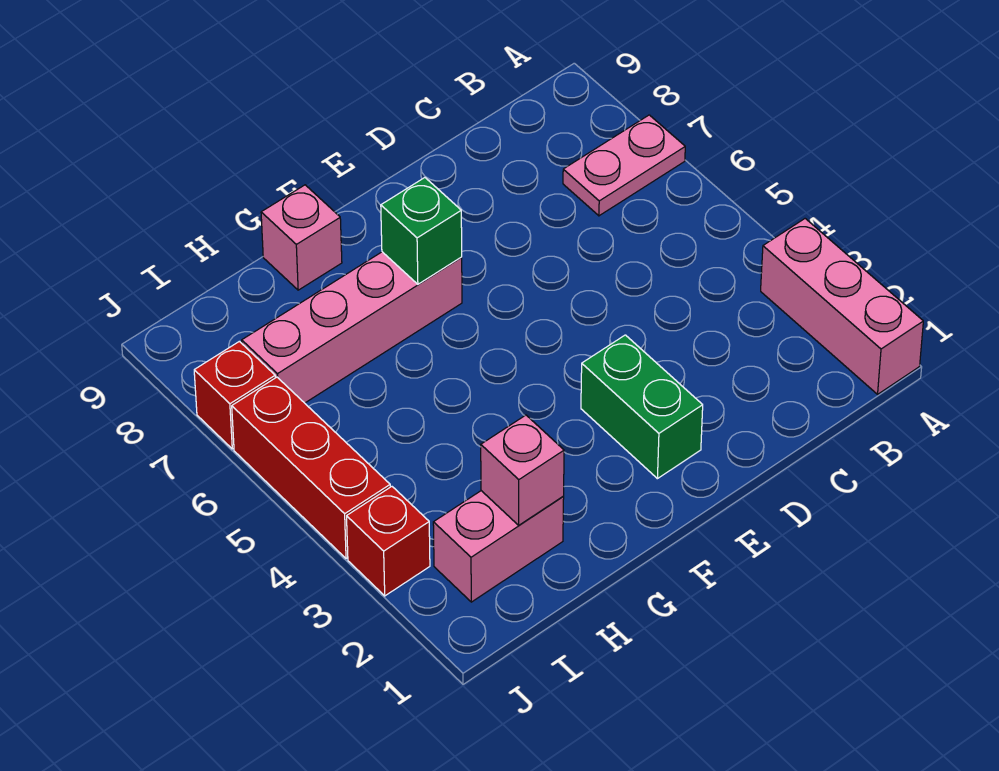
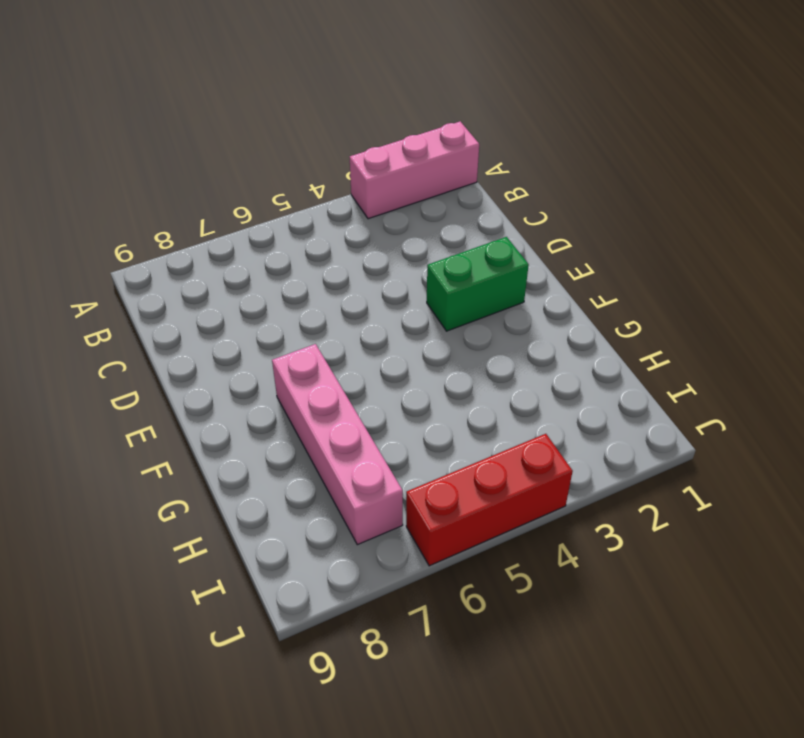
none -> pink plate A7:B7 level 1
none -> pink brick G9 level 1

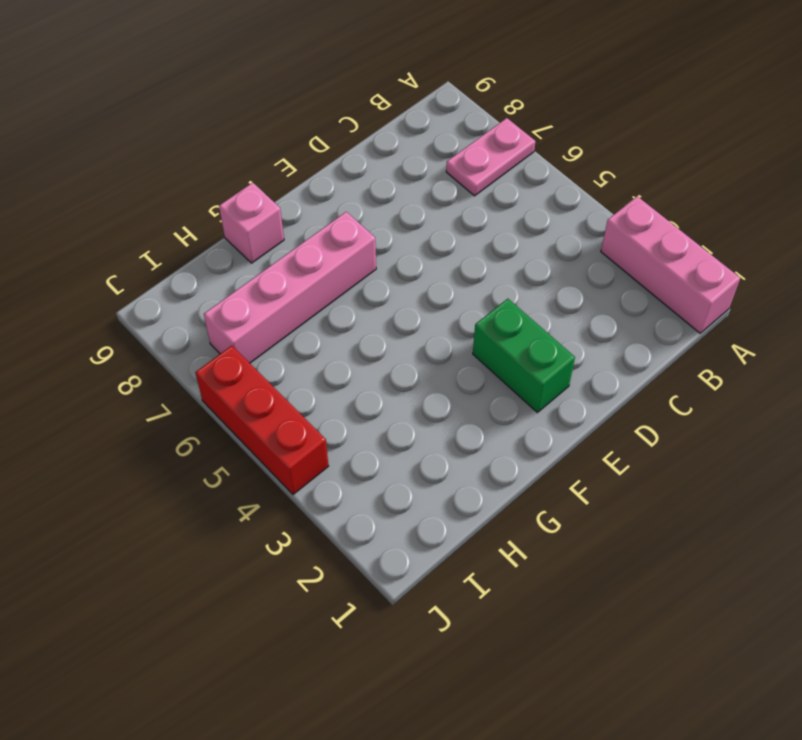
none -> pink brick H2:I2 level 1
none -> red brick J3 level 1

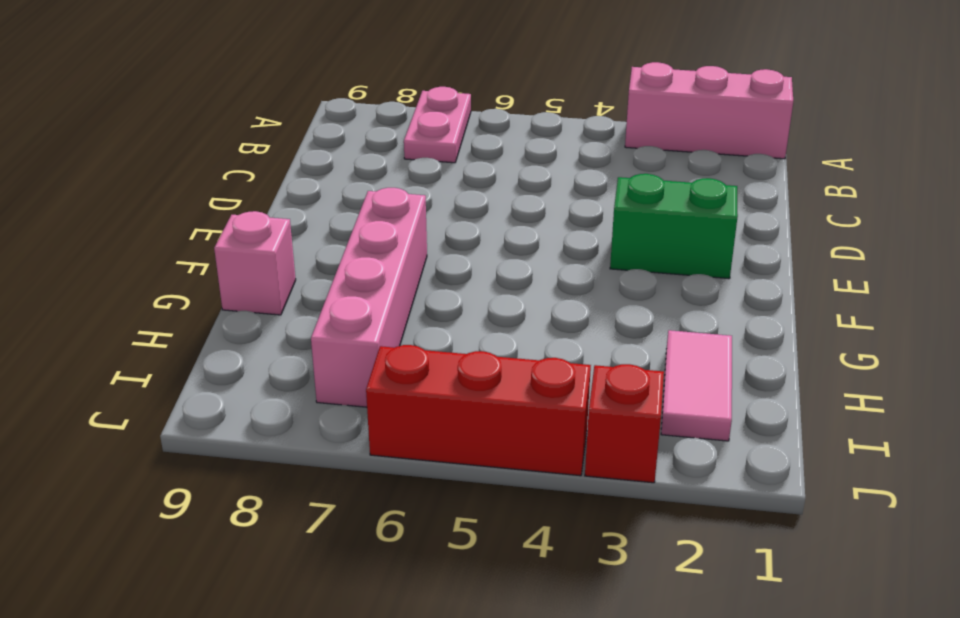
pink tile H2:I2 level 1 -> pink brick H2:I2 level 1
none -> red brick J7 level 1
none -> green brick F7 level 2

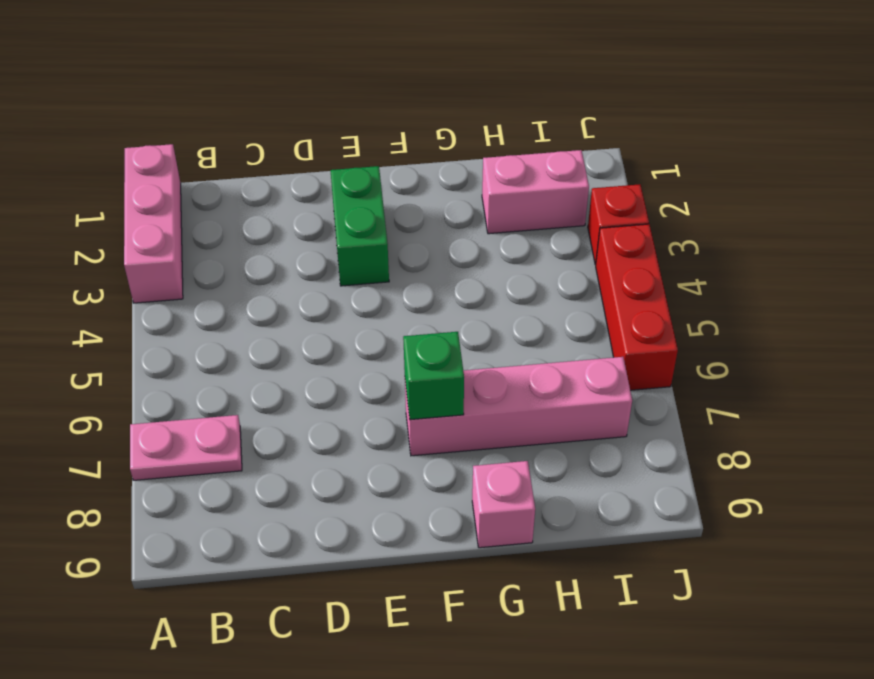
none -> red brick J7 level 1
none -> pink brick H2 level 2

